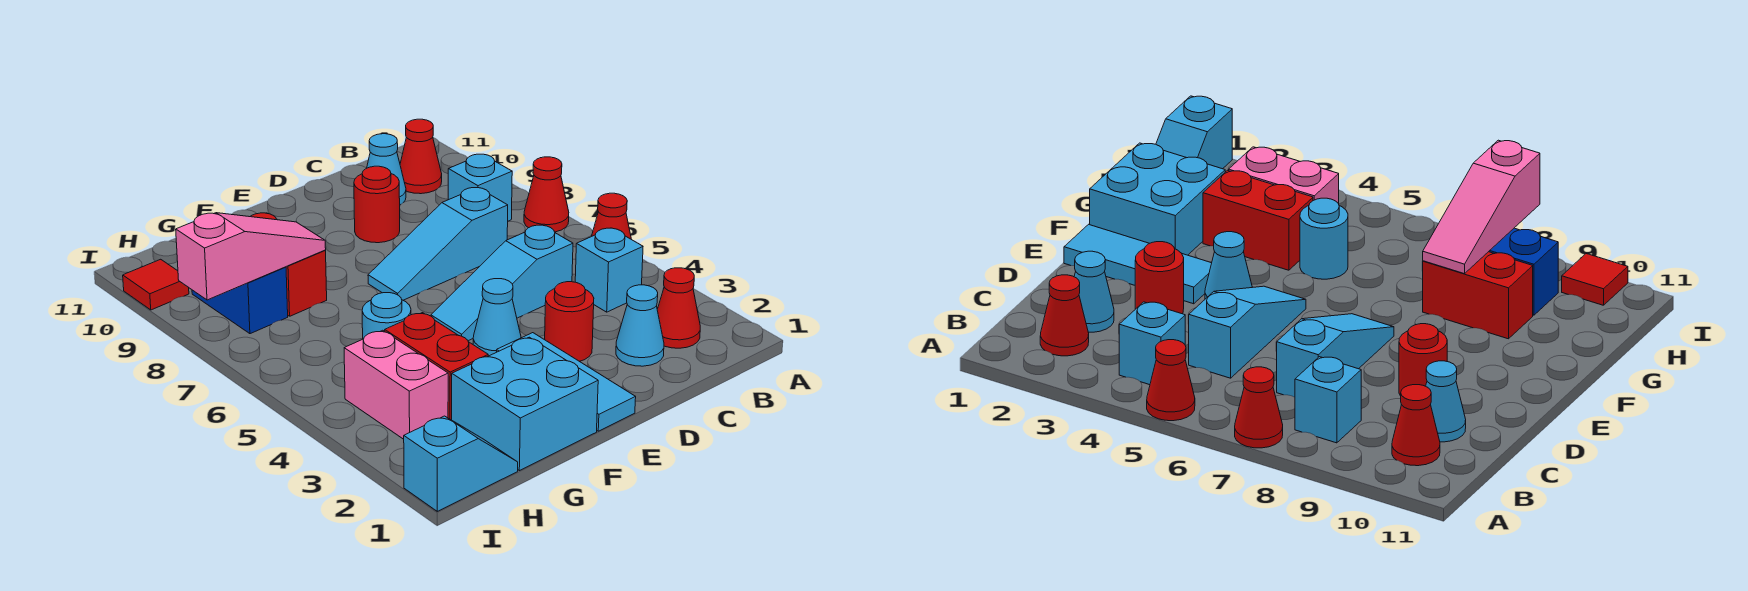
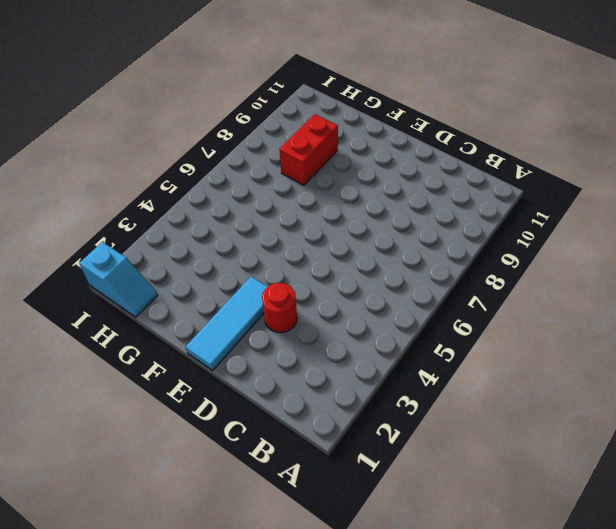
none -> red cone A5 level 1
none -> red cone A7 level 1
none -> red cone B2 level 1

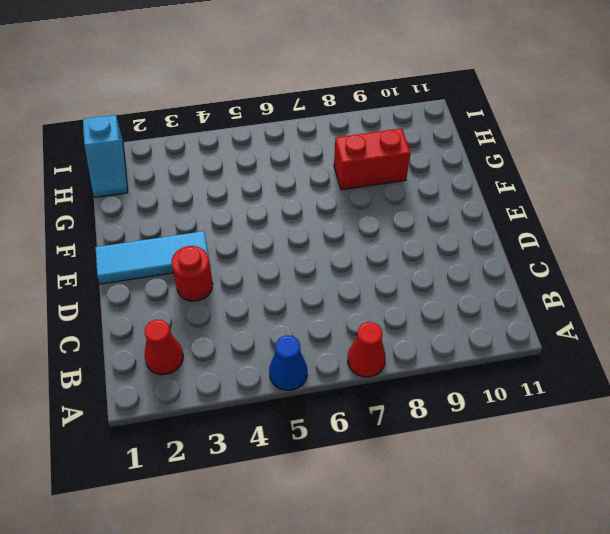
blue cone A5 level 1 -> red cone A5 level 1
none -> cyan brick B4 level 1
none -> cyan brick B8 level 1
none -> red cone B10 level 1

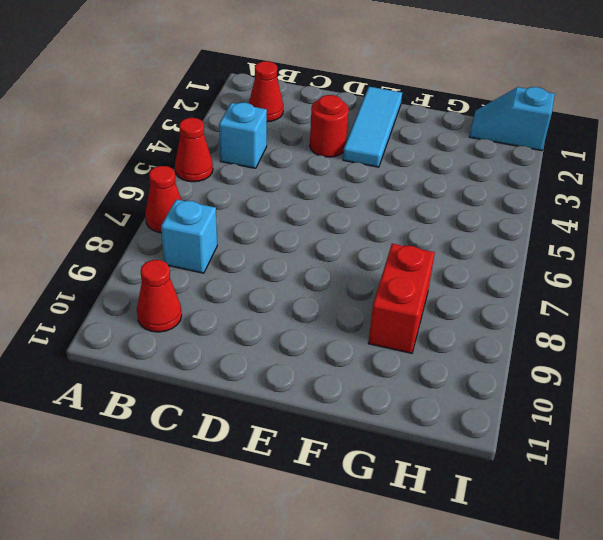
none -> cyan cone C2 level 1
none -> cyan slope C5:E5 level 1 top C
none -> cyan slope C7:E7 level 1 top C

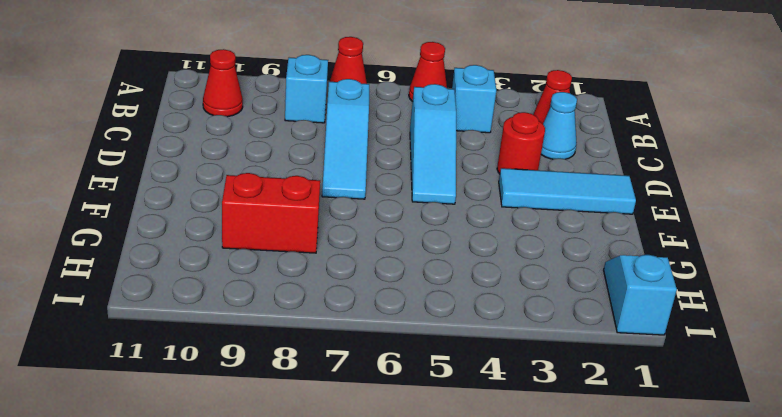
none -> cyan cone C10 level 1
none -> red round brick D9 level 1
none -> cyan cone E4 level 1

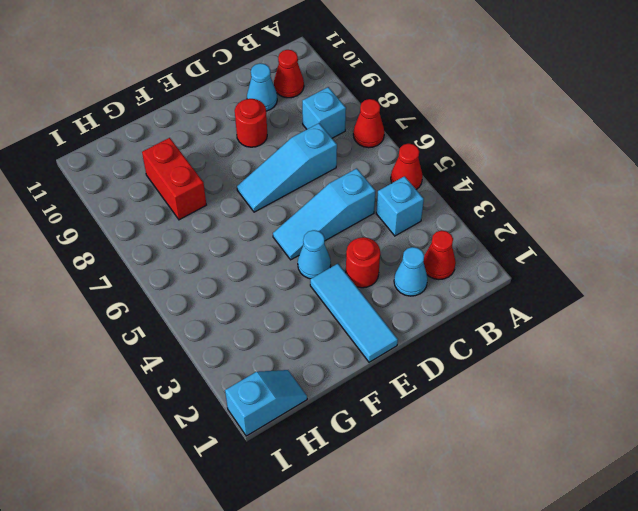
none -> cyan brick F1:G2 level 1
none -> red brick G3:G4 level 1
none -> cyan round brick G5 level 1

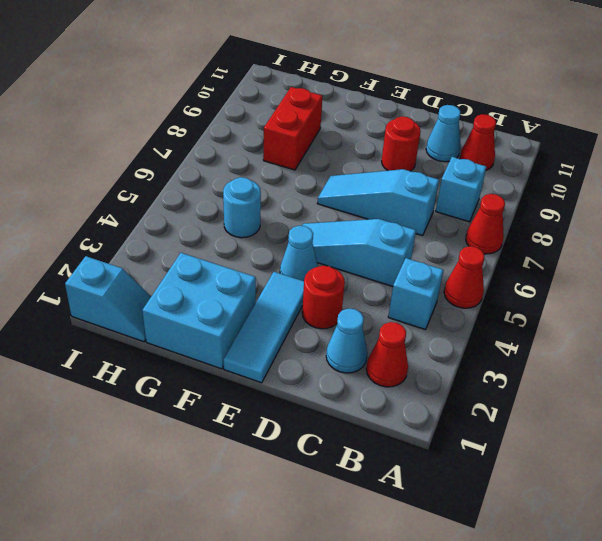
none -> red brick G3:G4 level 1
none -> pink brick H3:H4 level 1
none -> blue brick H8:H9 level 1

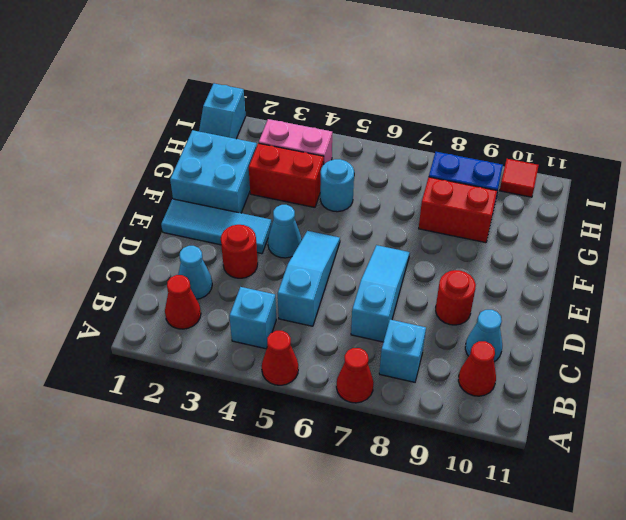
none -> pink slope G8:I8 level 2 top I

